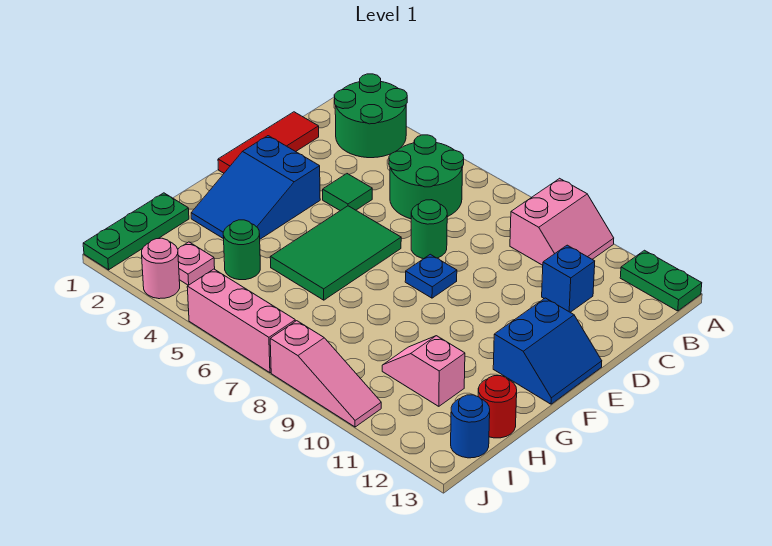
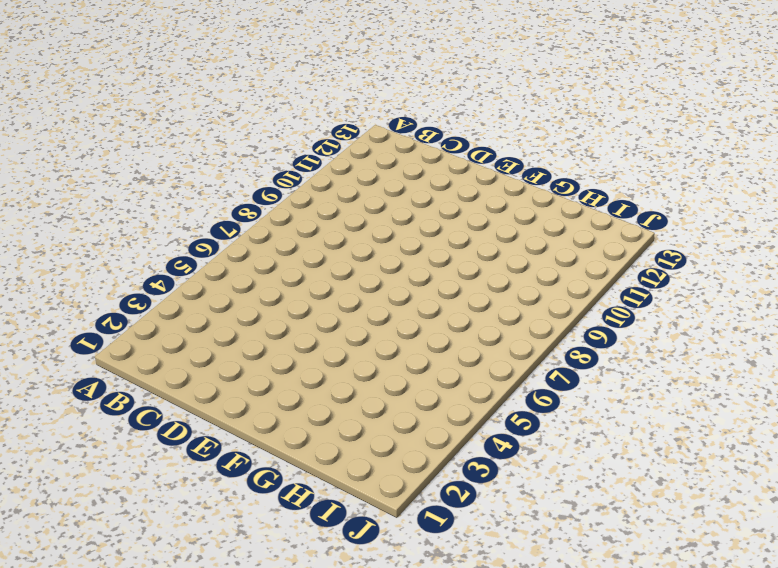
none -> green round brick A2:B3 level 1
none -> pink slope A9:B10 level 1 top 9
none -> green plate A12:A13 level 1

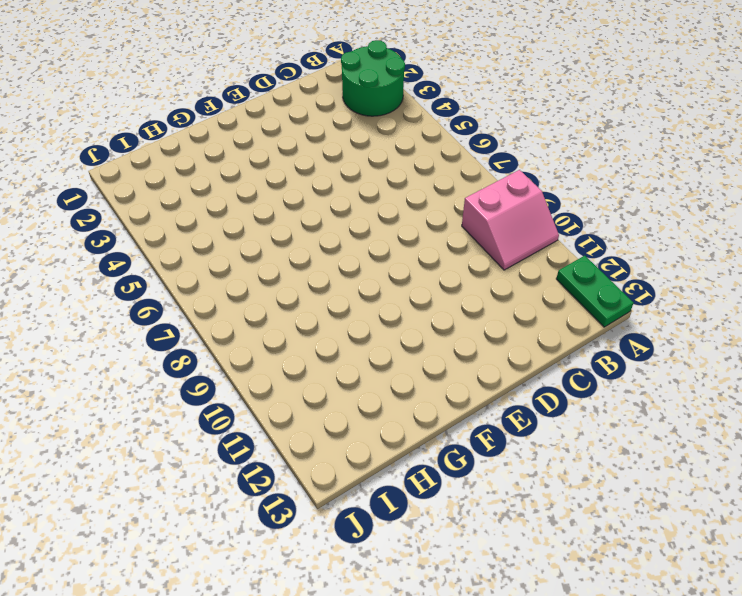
none -> green round brick B5:C6 level 1
none -> red tile C1:E1 level 1
none -> blue brick C11 level 1

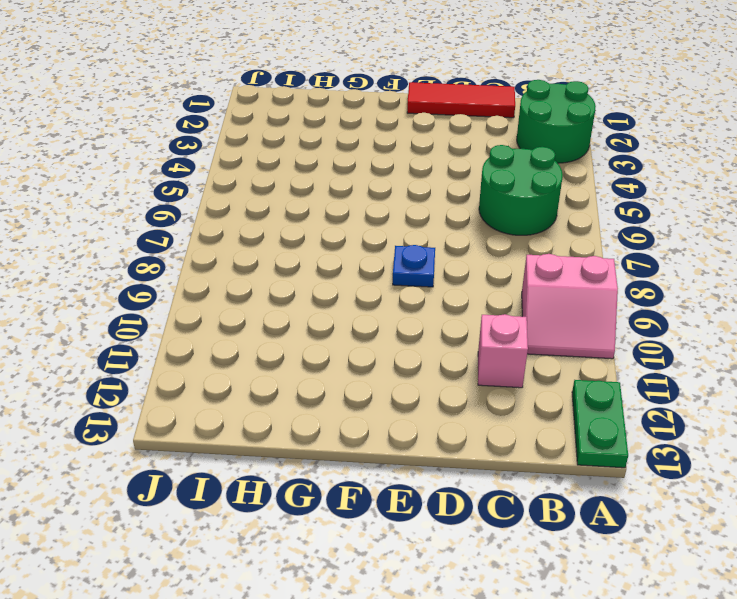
pink brick C11 level 1 -> blue brick C11 level 1
none -> green tile D4 level 1
none -> green round brick D7 level 1
none -> blue slope E2:G3 level 1 top E

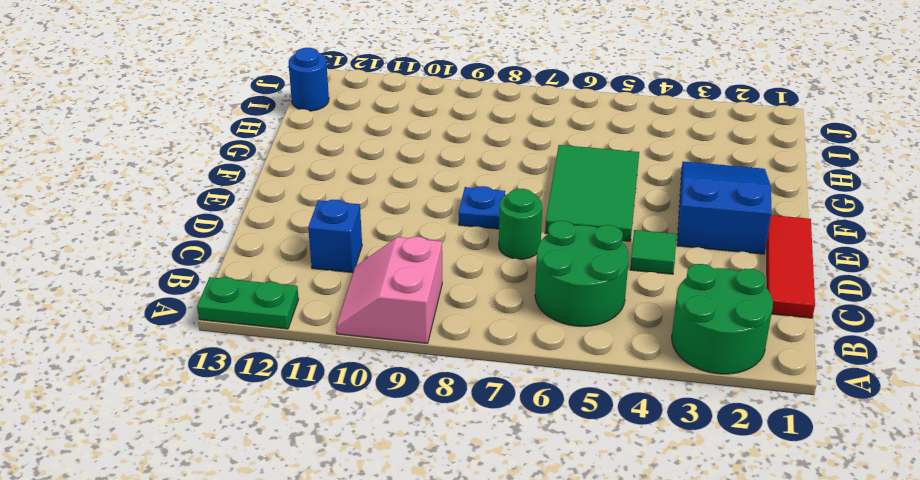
none -> blue slope E12:F13 level 1 top 12
none -> green plate H1:J1 level 1
none -> green round brick H4 level 1

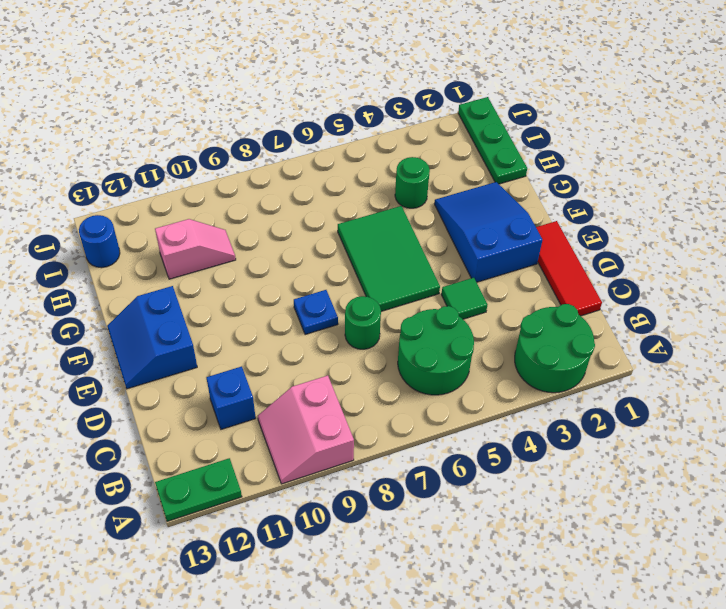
none -> red round brick H13 level 1
none -> pink plate I3 level 1
none -> pink round brick J3 level 1

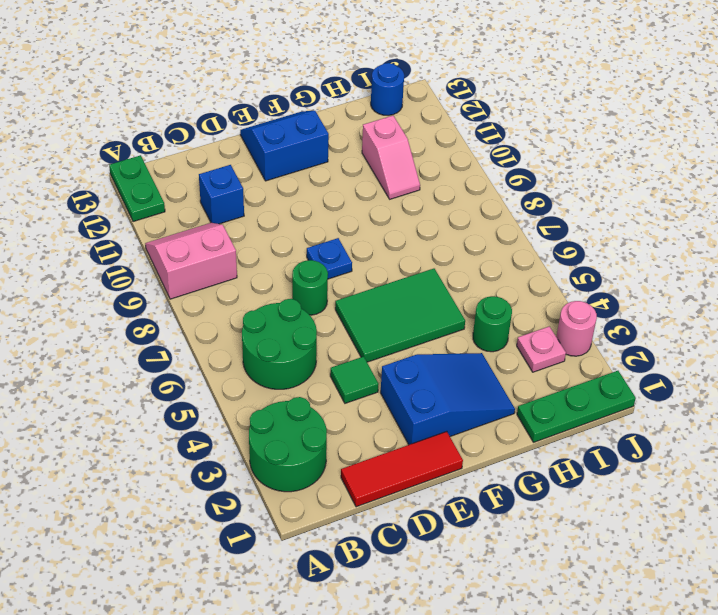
none -> red round brick H13 level 1
none -> pink brick J5:J7 level 1
none -> pink slope J8:J10 level 1 top 8

